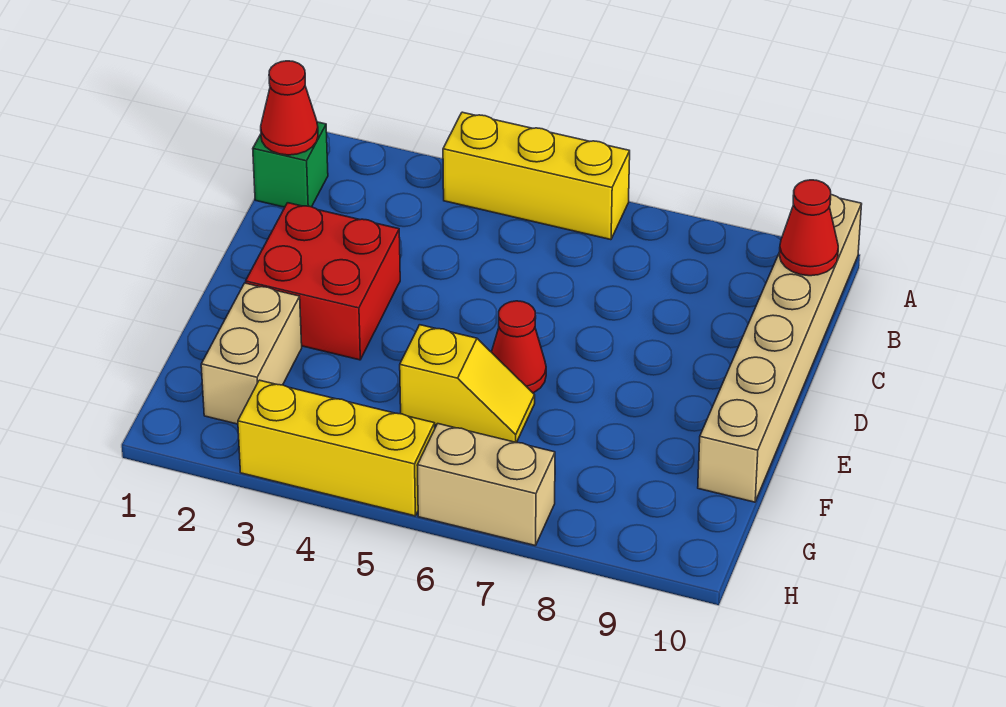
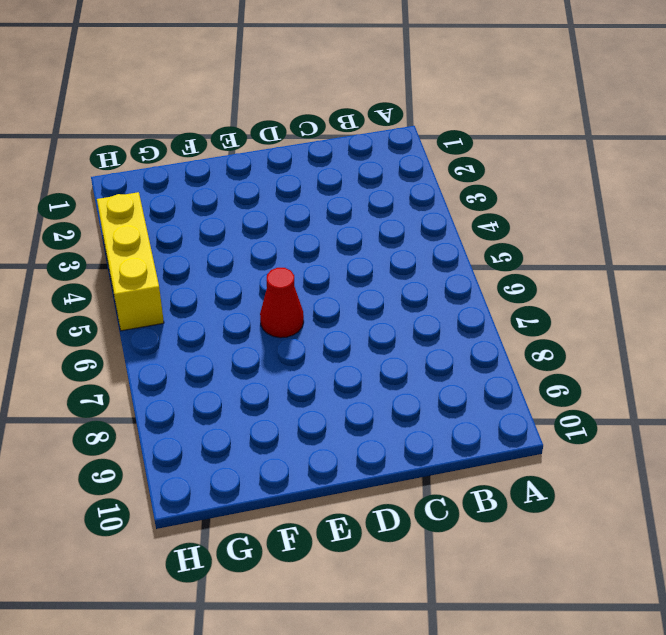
none -> yellow brick A4:A6 level 1
none -> tan brick A10:F10 level 1

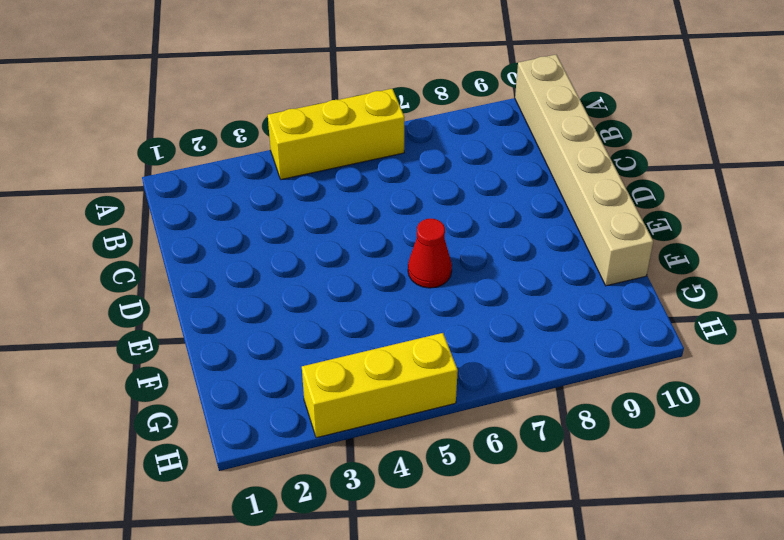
none -> green brick B1 level 1
none -> red brick D2:E3 level 1

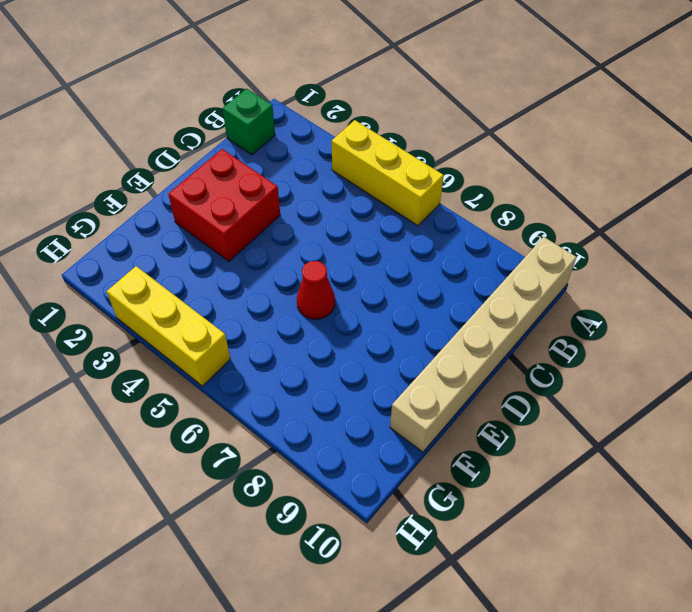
none -> tan brick F2:G2 level 1
none -> yellow slope F5:F6 level 1 top 5

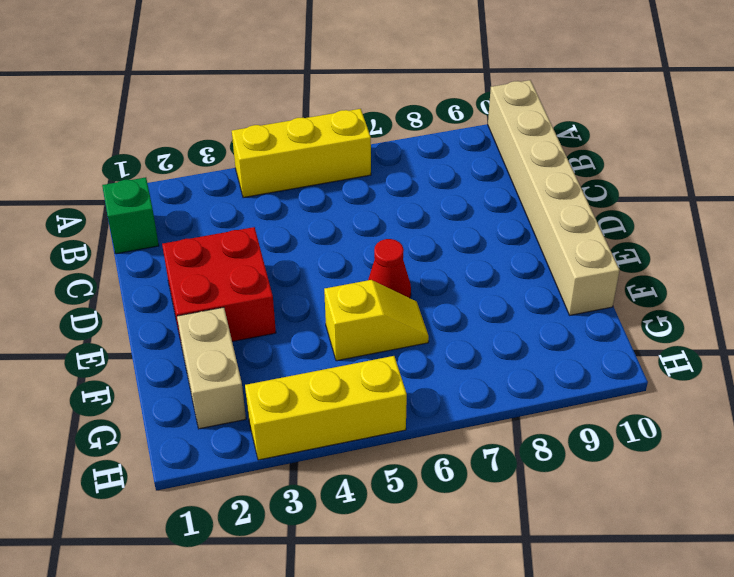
none -> tan brick H6:H7 level 1
none -> red cone B1 level 2

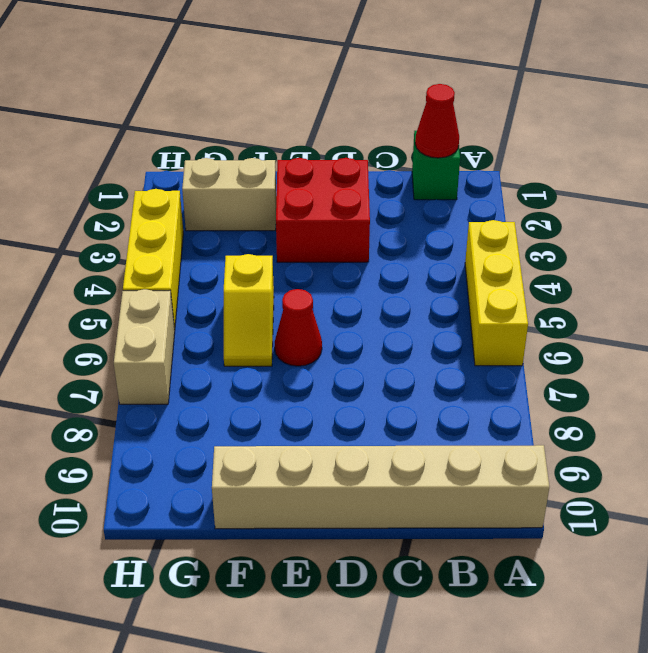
none -> red cone B10 level 2

